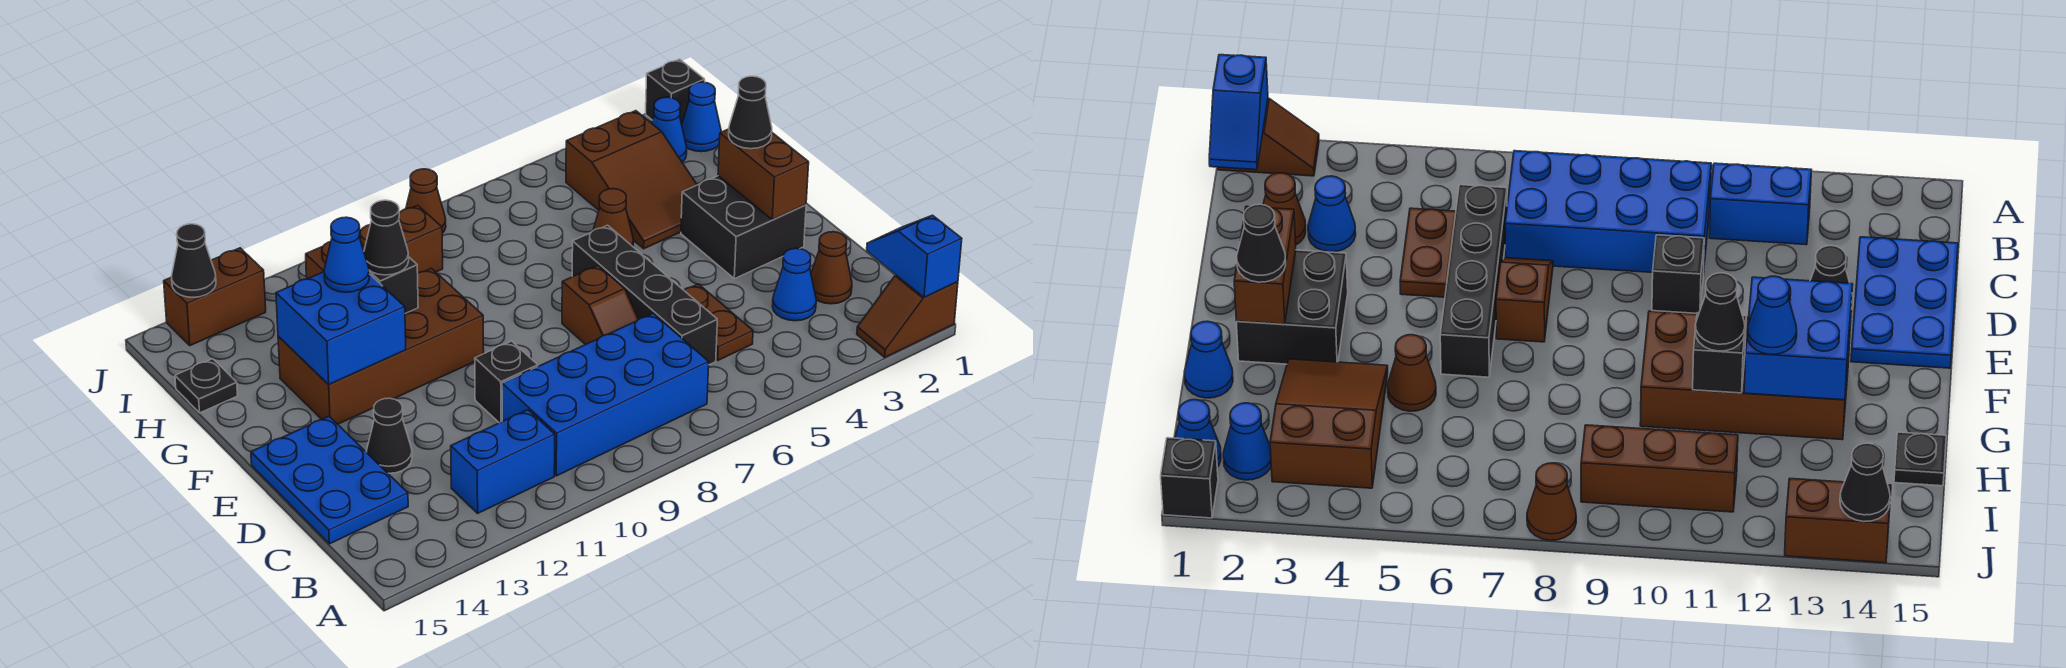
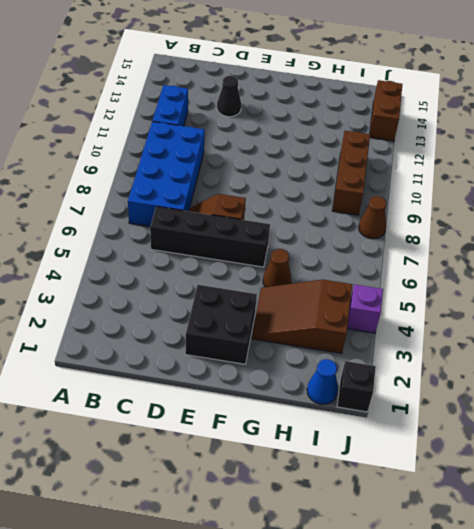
purple brick J4 level 1 -> none
none -> brown slope A1:A2 level 1 top 1
none -> brown cone C2 level 1
none -> blue cone C3 level 1
none -> brown plate C5:D5 level 1

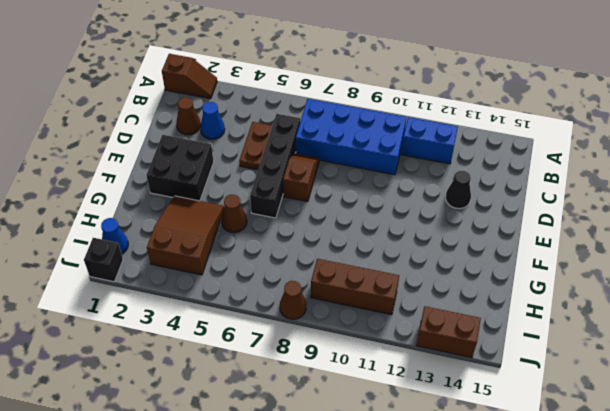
none -> blue plate C14:E15 level 1
none -> black brick D10 level 1
none -> brown brick F10:G13 level 1
none -> blue cone G1 level 1

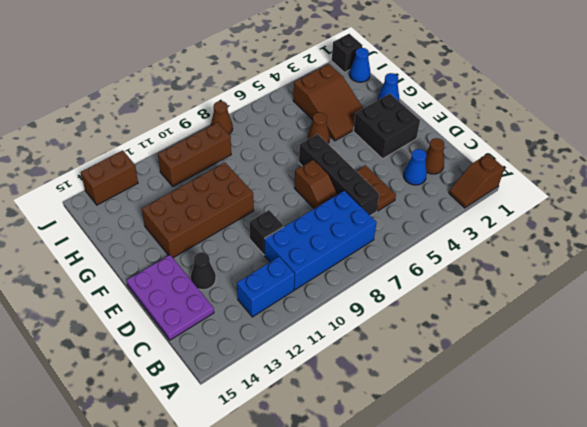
purple plate C14:E15 level 1 -> blue plate C14:E15 level 1
none -> black plate H15 level 1
none -> blue cone I2 level 1
none -> blue slope A1:B1 level 2 top A
none -> brown brick E2:F2 level 2

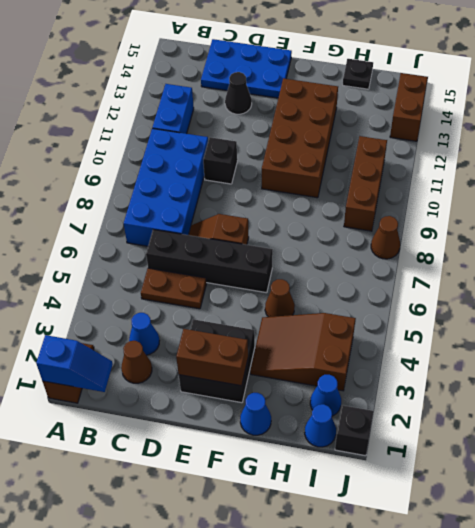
none -> blue brick F12:G13 level 2
none -> black brick G11 level 2
none -> black cone J14 level 2
none -> black cone F2 level 3

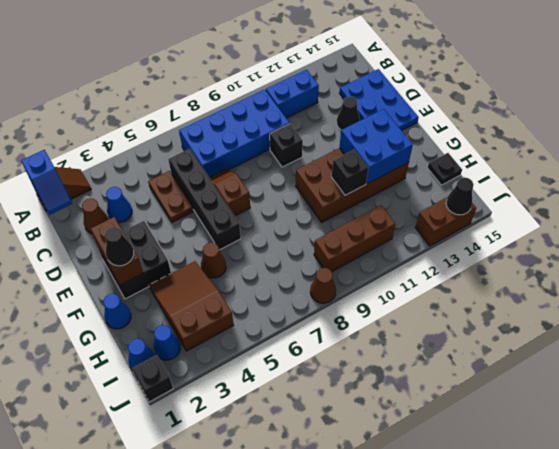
none -> black cone G11 level 3
none -> blue cone G12 level 3

